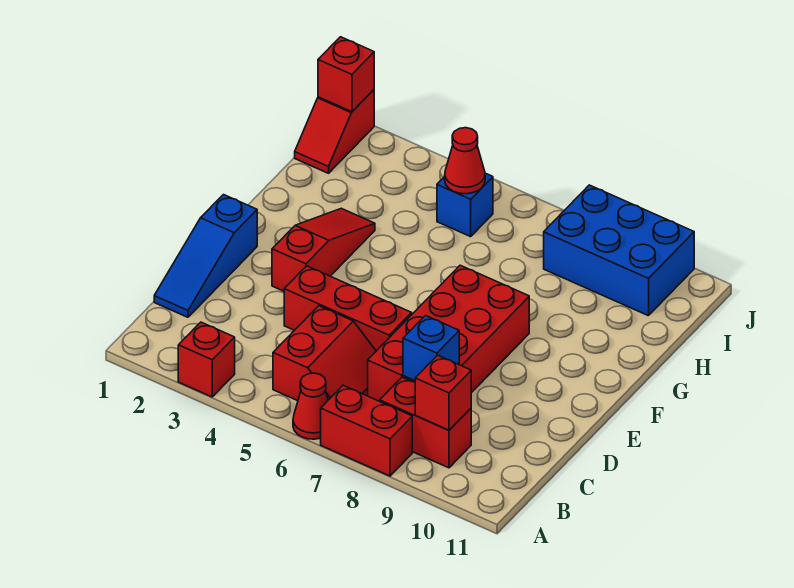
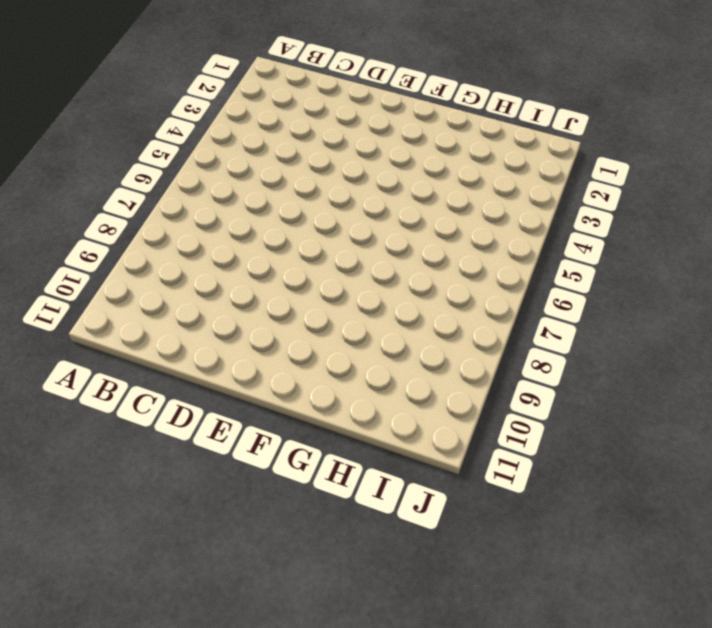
none -> red brick A3 level 1
none -> red cone A6 level 1
none -> red brick A7:A8 level 1

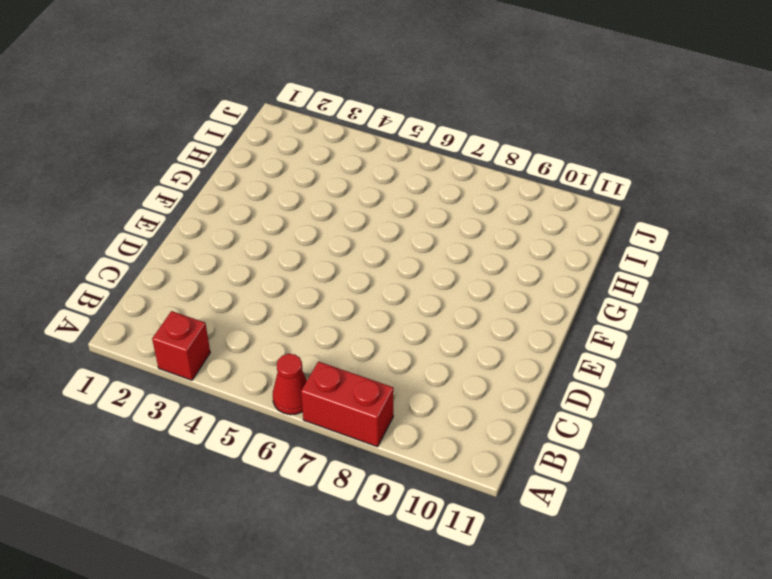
none -> red slope B5:C6 level 1 top 5
none -> red brick B8:B9 level 1
none -> blue slope C1:E1 level 1 top E

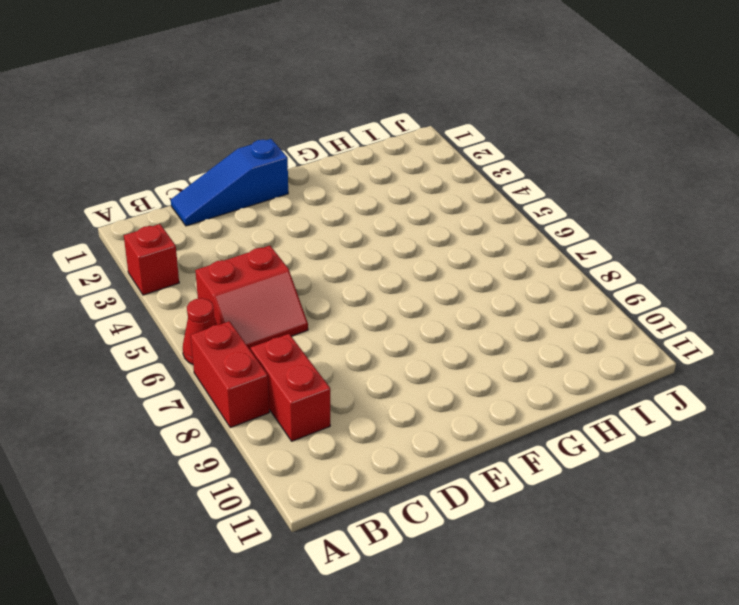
none -> red brick C7:F8 level 1
none -> red brick D4:D6 level 1
none -> red slope E3:G3 level 1 top E

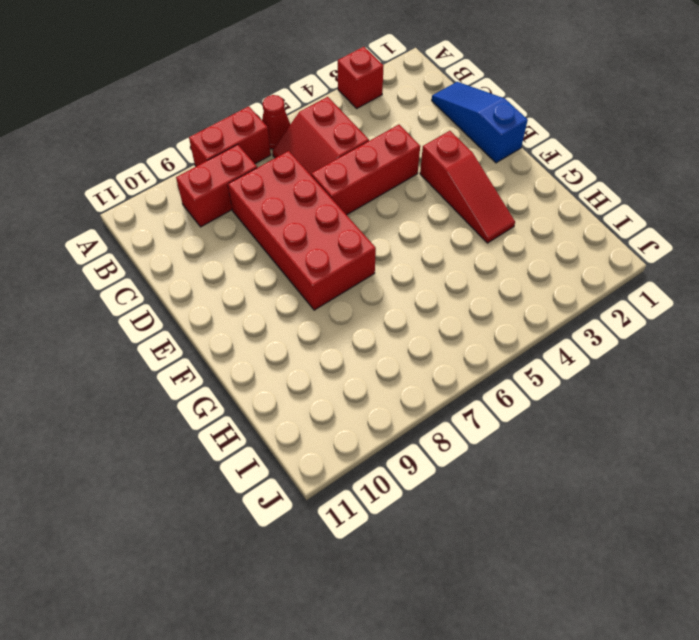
none -> red slope I1:J1 level 1 top J
none -> blue brick I5 level 1
none -> blue brick I8:J10 level 1

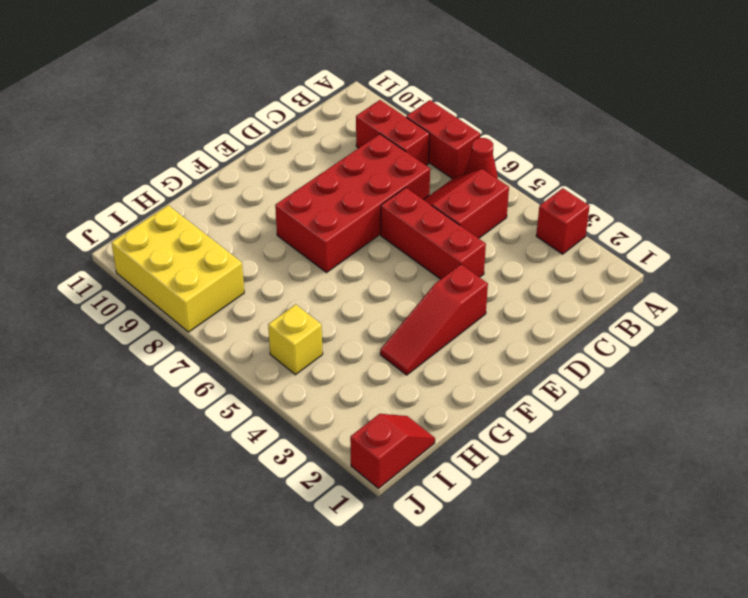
yellow brick I5 level 1 -> blue brick I5 level 1
yellow brick I8:J10 level 1 -> blue brick I8:J10 level 1
none -> blue slope C1:E1 level 1 top E
none -> red brick B9 level 2
none -> blue brick C8 level 2

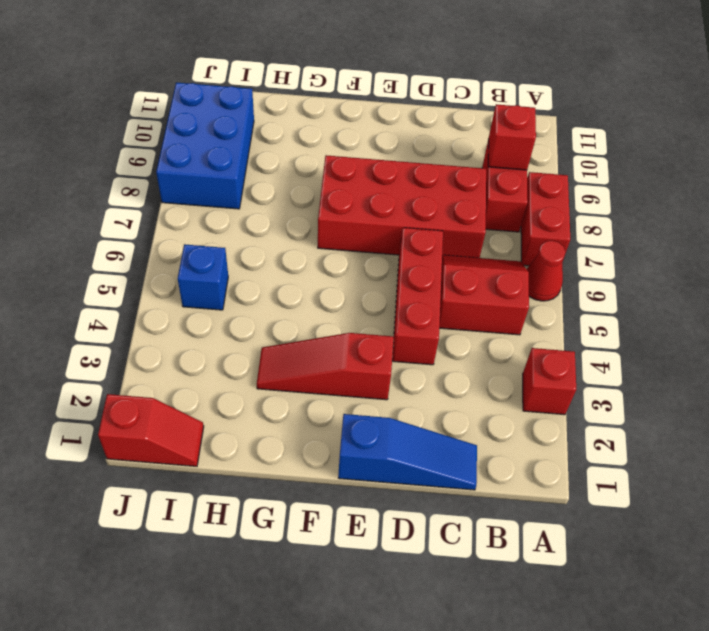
none -> blue brick C8 level 2
none -> red cone I5 level 2
none -> red brick J1 level 2

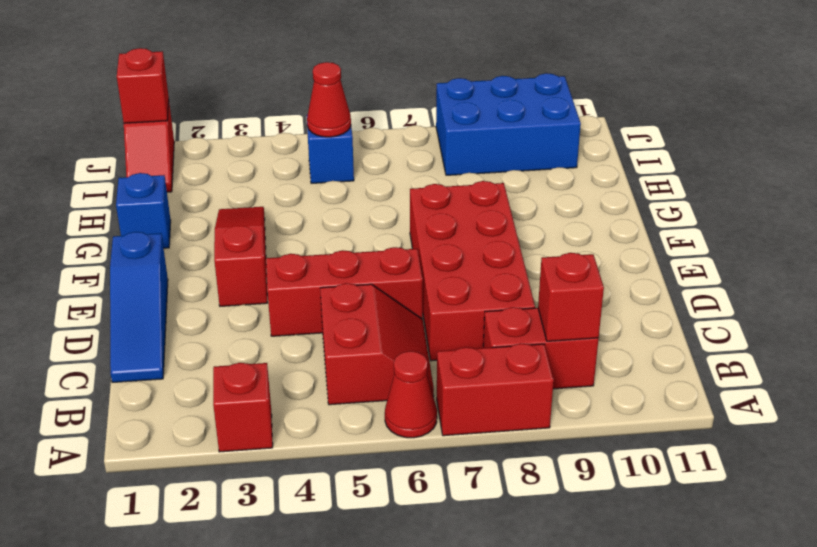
blue brick G1 level 1 -> blue brick C8 level 2

